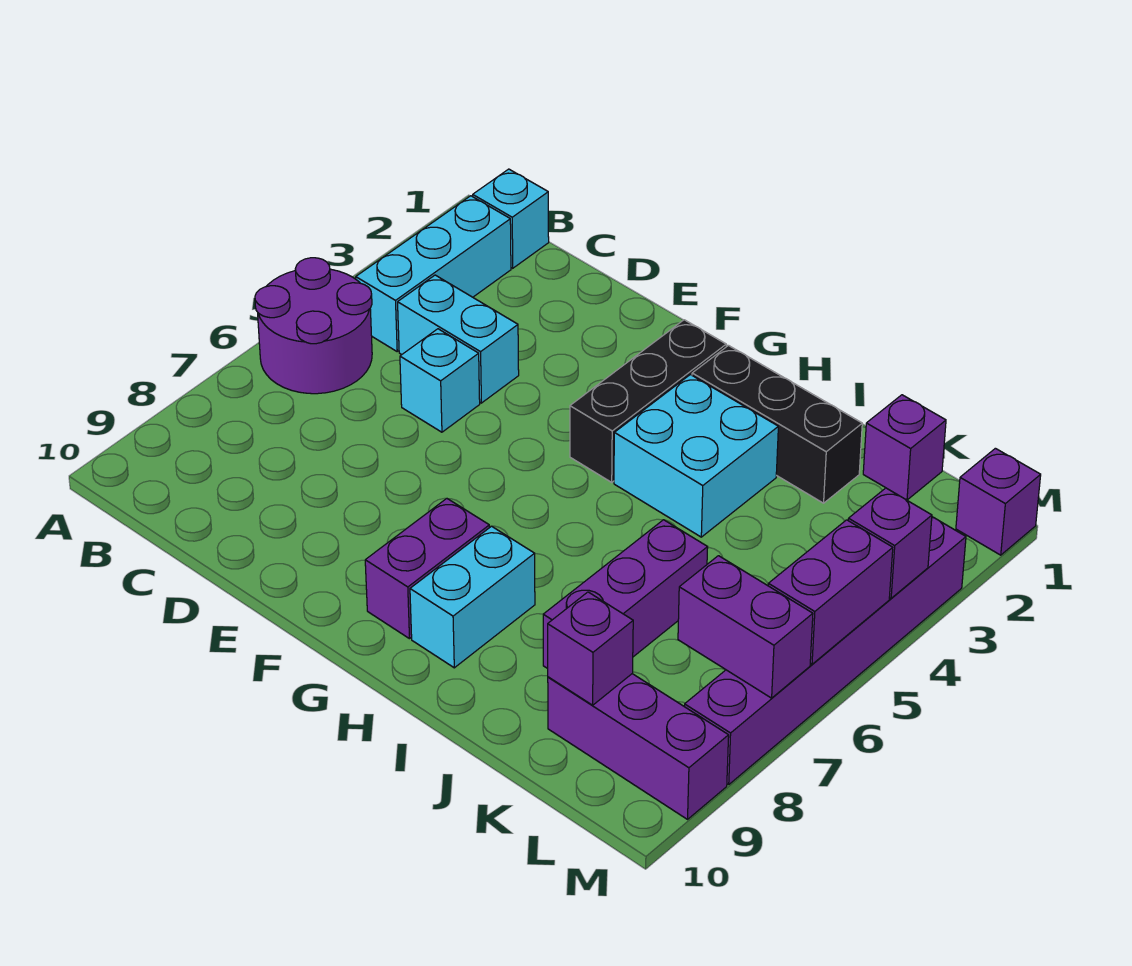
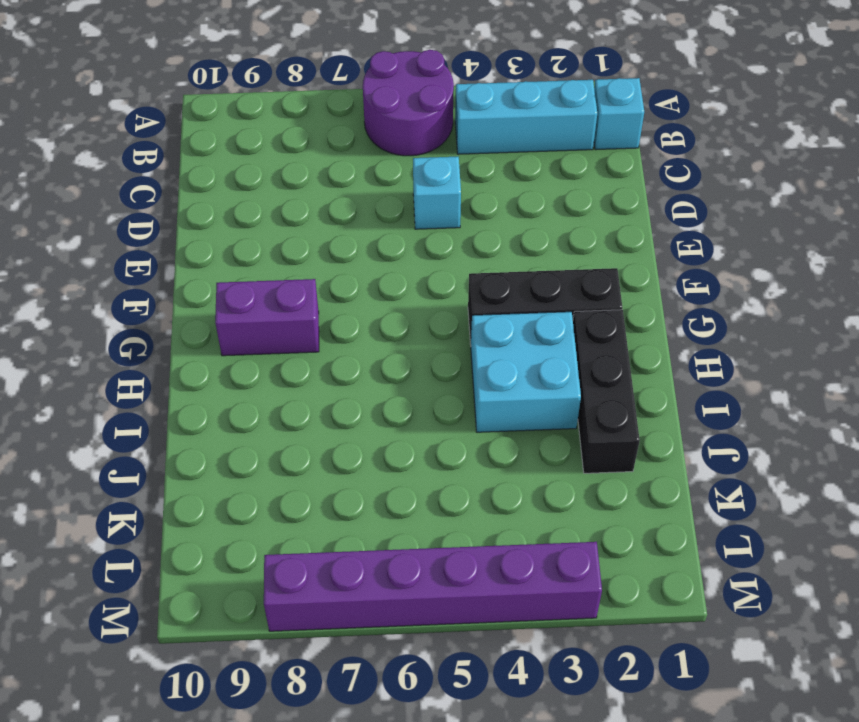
none -> cyan brick C4:D4 level 1
none -> cyan brick H8:H9 level 1
none -> purple brick J6:J8 level 1

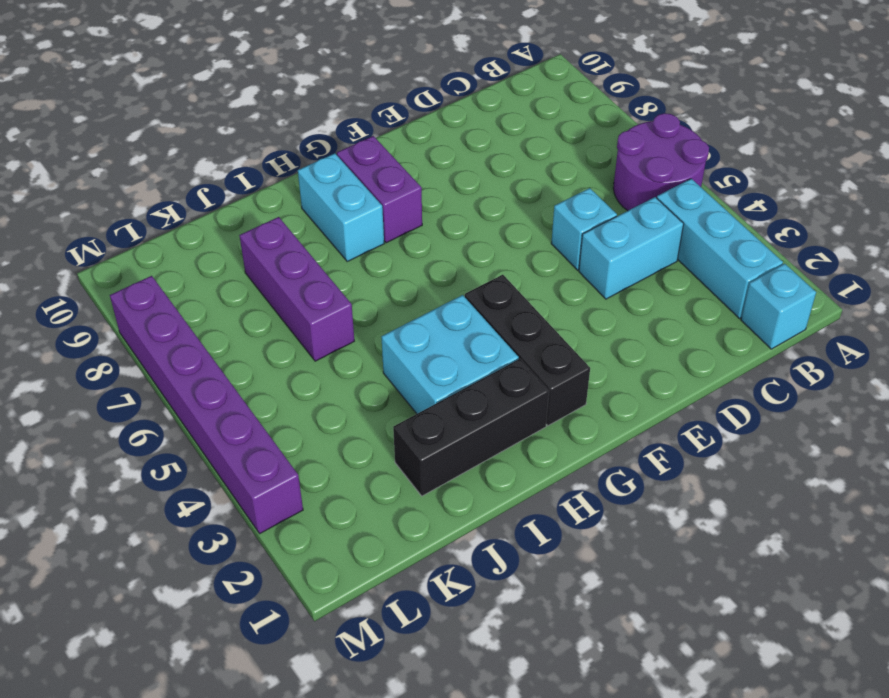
none -> purple brick K1 level 1
none -> purple brick K9:M9 level 1
none -> purple brick M1 level 1

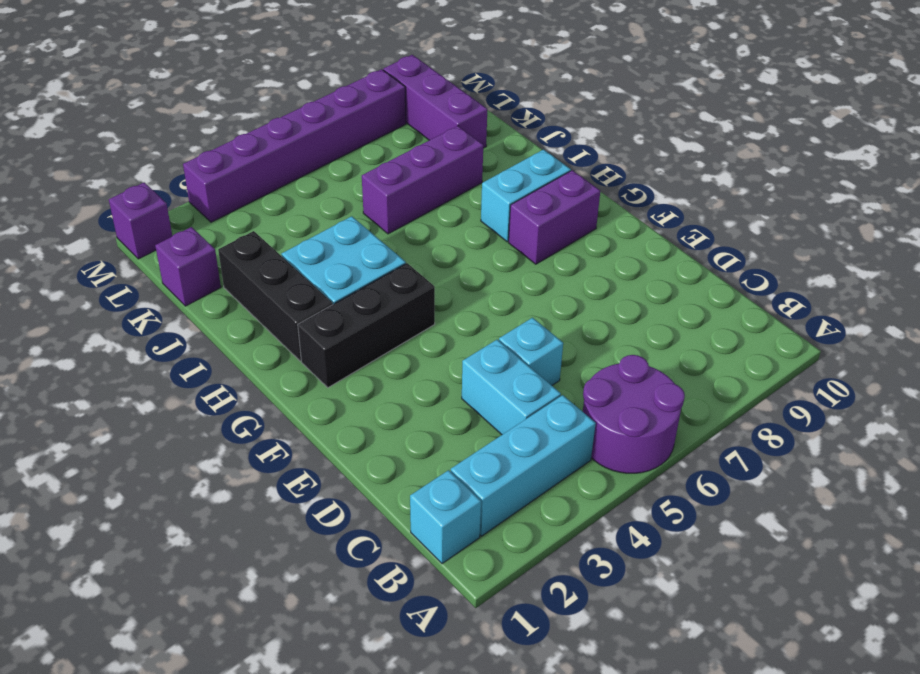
none -> purple brick K9 level 2
none -> purple brick L7:M7 level 2
none -> purple brick M4 level 2

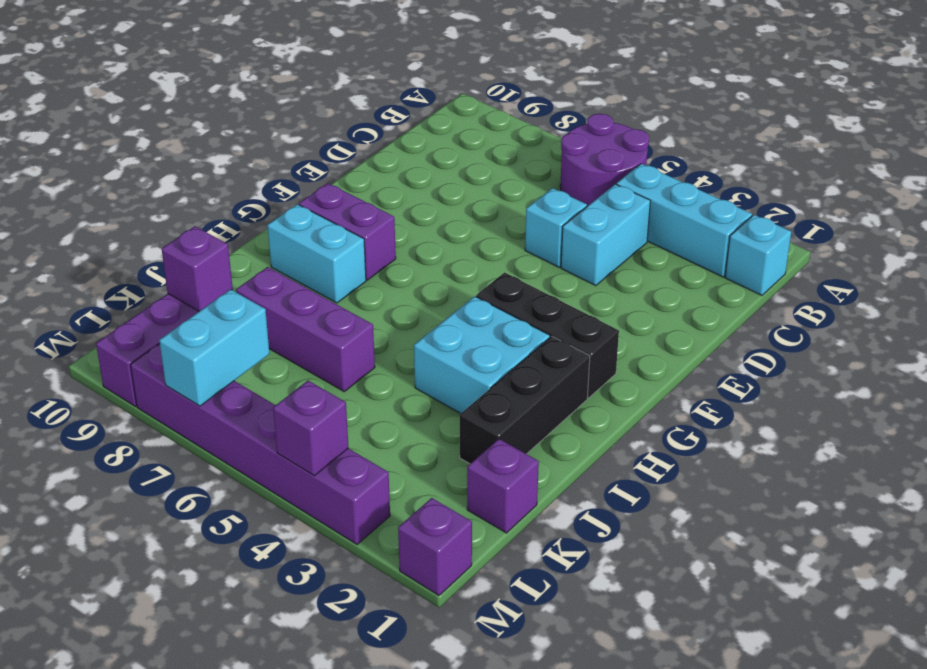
cyan brick L7:M7 level 2 -> purple brick L7:M7 level 2
none -> purple brick M5:M6 level 2

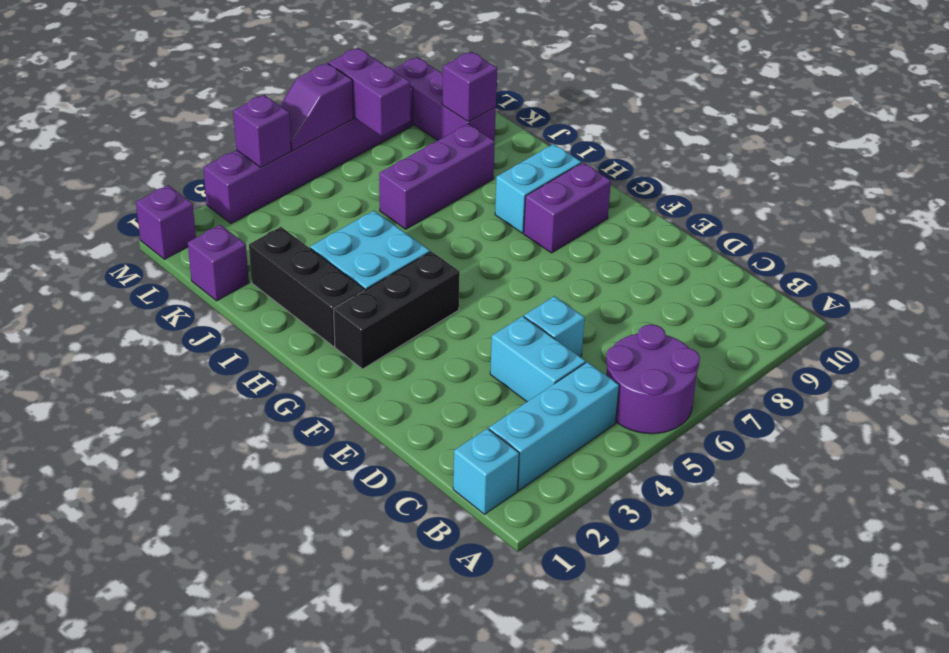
purple slope M5:M6 level 2 top 6 -> purple brick M5:M6 level 2

